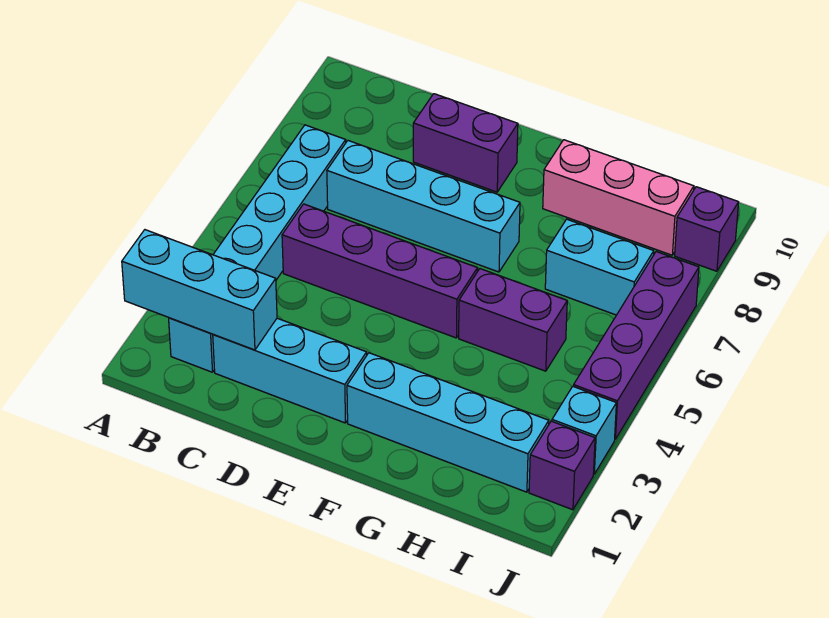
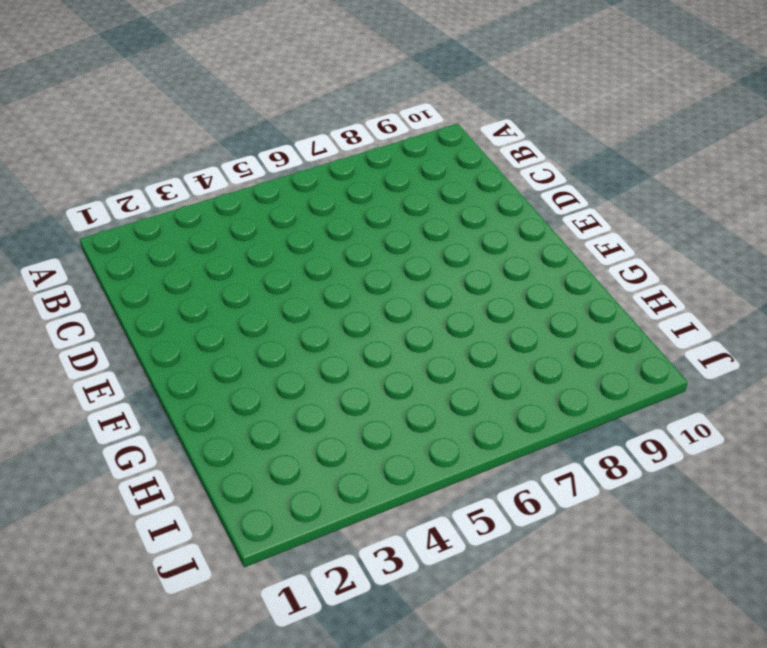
none -> cyan brick B2:B7 level 1
none -> cyan brick C2:E2 level 1
none -> purple brick C5:F5 level 1

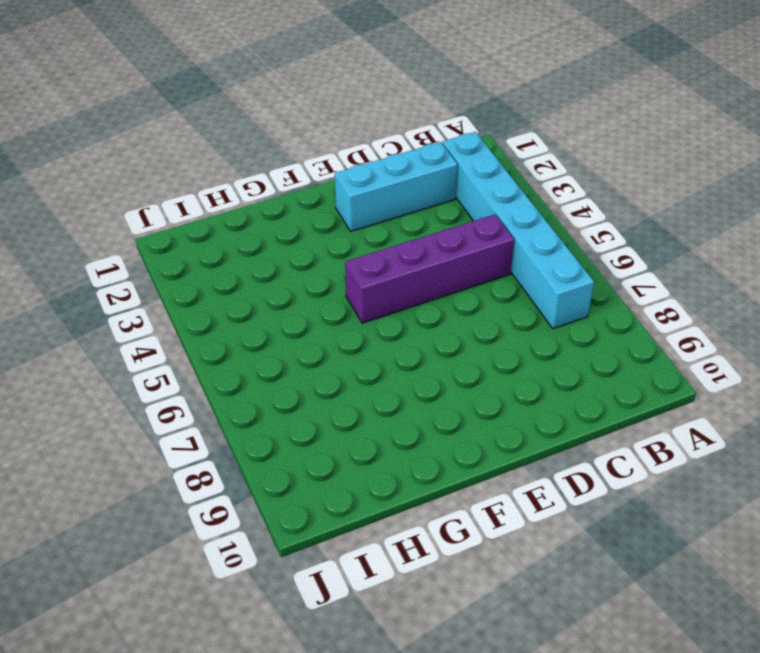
none -> cyan brick C7:F7 level 1
none -> purple brick D9:E9 level 1
none -> cyan brick F2:I2 level 1

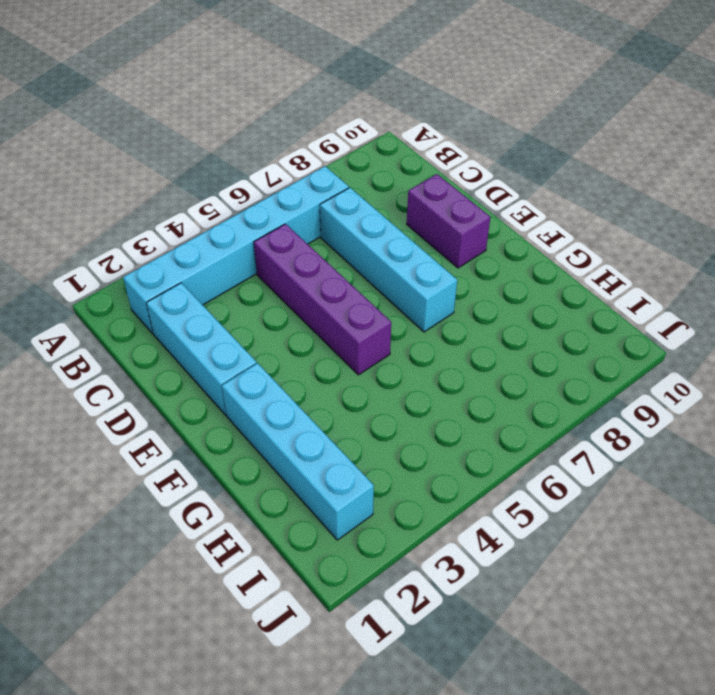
none -> purple brick G5:H5 level 1
none -> pink brick G9:I9 level 1
none -> cyan brick H7:I7 level 1

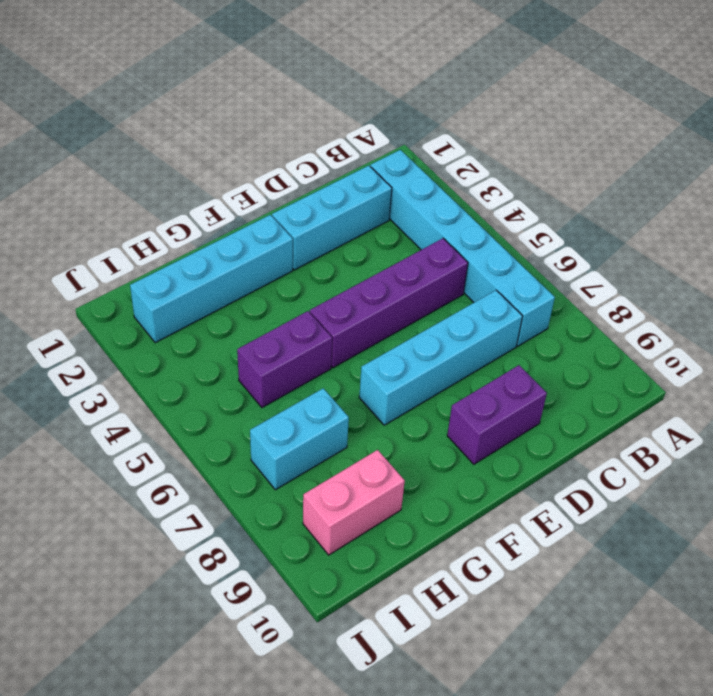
pink brick H9:I9 level 1 -> pink brick G9:I9 level 1
none -> purple brick J2 level 1
none -> cyan brick J3 level 1
none -> purple brick J4:J7 level 1

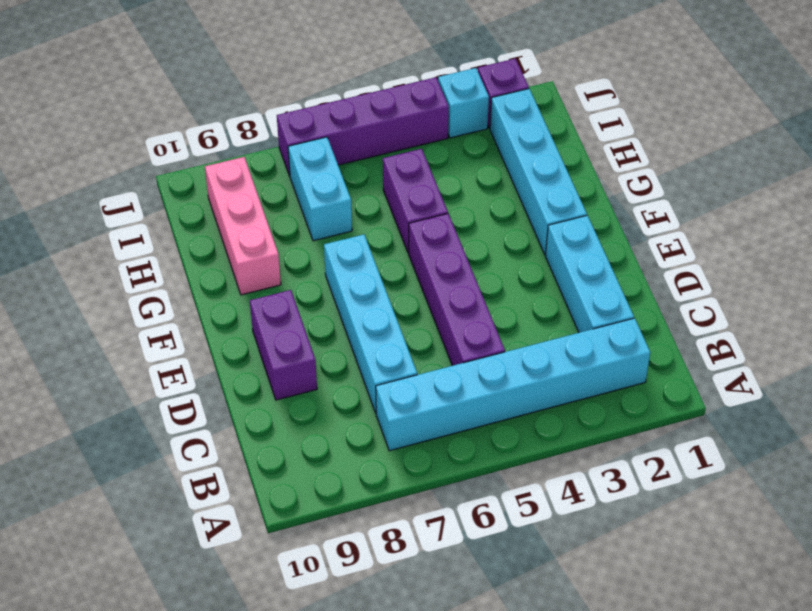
none -> purple brick J9 level 1
none -> cyan brick A2:C2 level 2

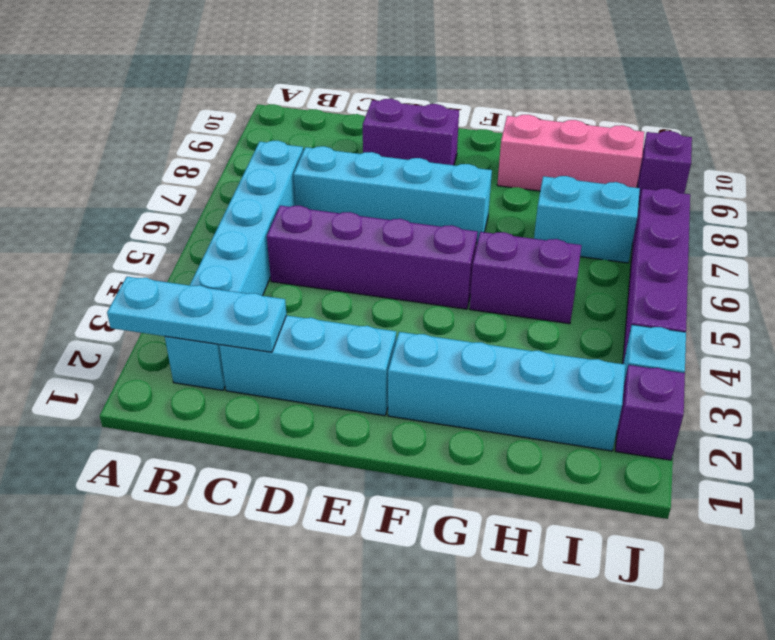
cyan plate A2:C2 level 2 -> cyan brick A2:C2 level 2

